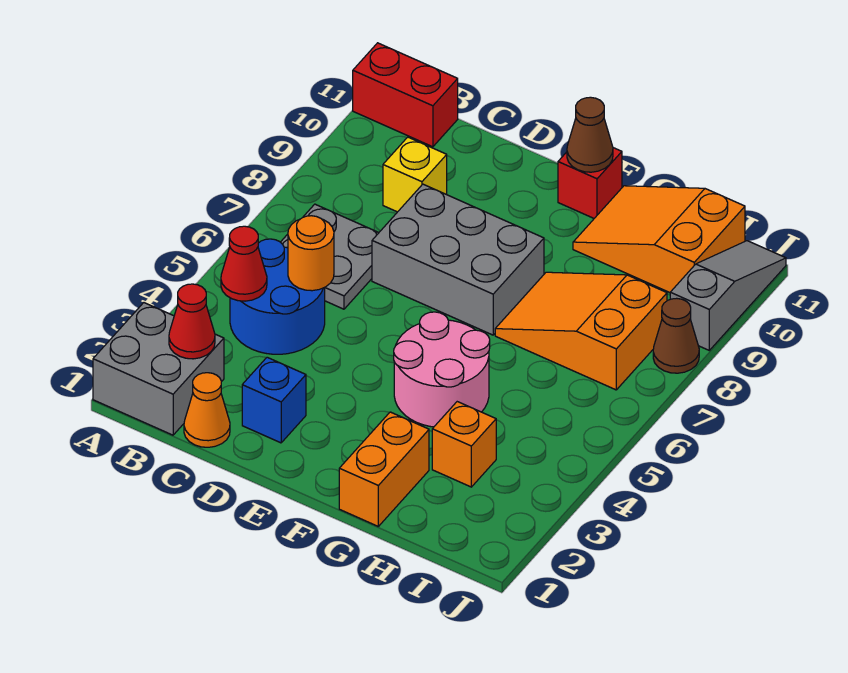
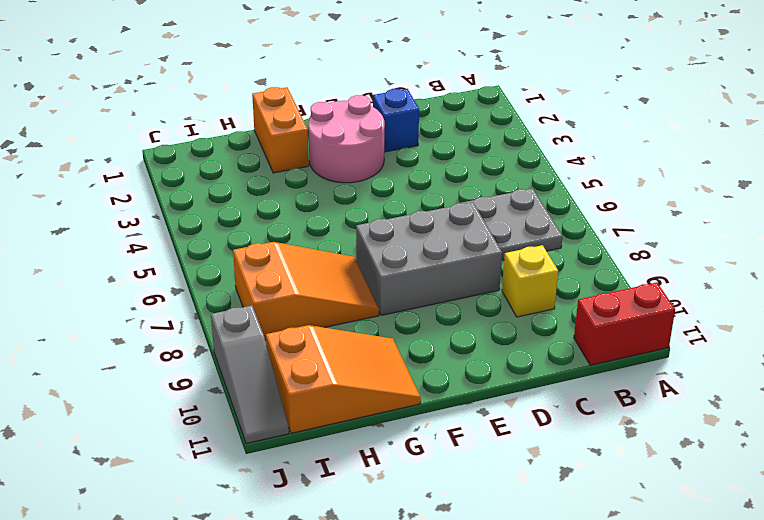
pink round brick E2:F3 level 1 -> pink round brick F4:G5 level 1
none -> grey brick A1:B2 level 1
none -> blue round brick B4:C5 level 1
none -> orange cone C1 level 1

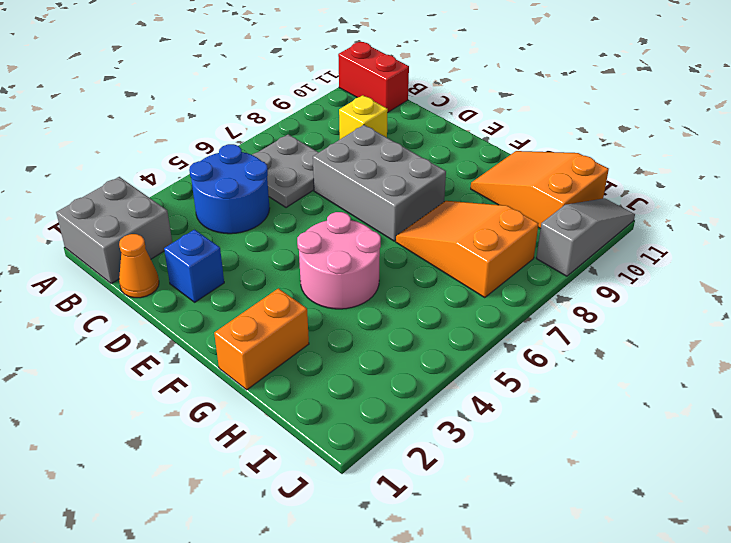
none -> red brick F11 level 1
none -> orange brick H3 level 1
none -> brown cone J8 level 1

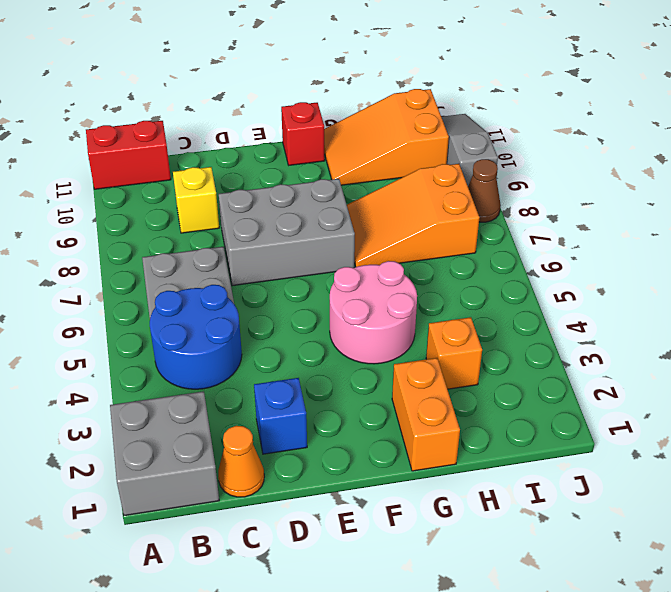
none -> red cone B2 level 2
none -> red cone B4 level 2
none -> orange round brick C5 level 2

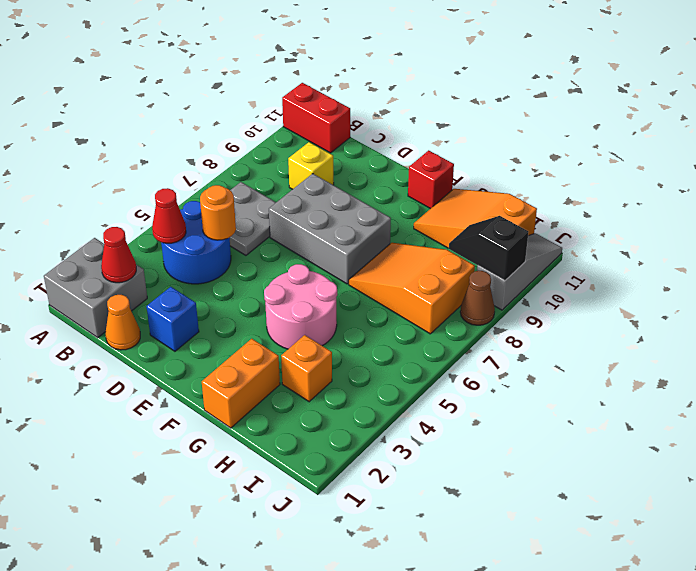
black slope I9:J9 level 2 top J -> none
none -> brown cone F11 level 2

